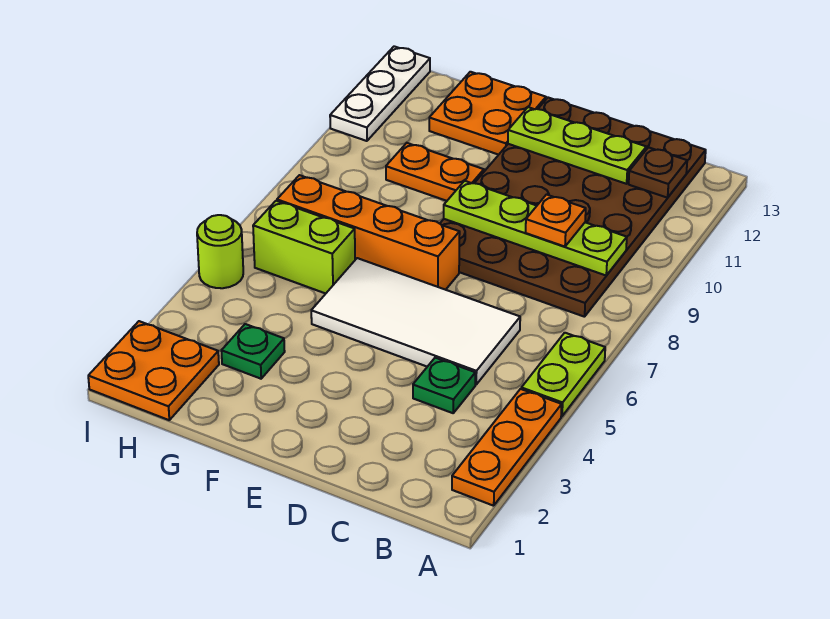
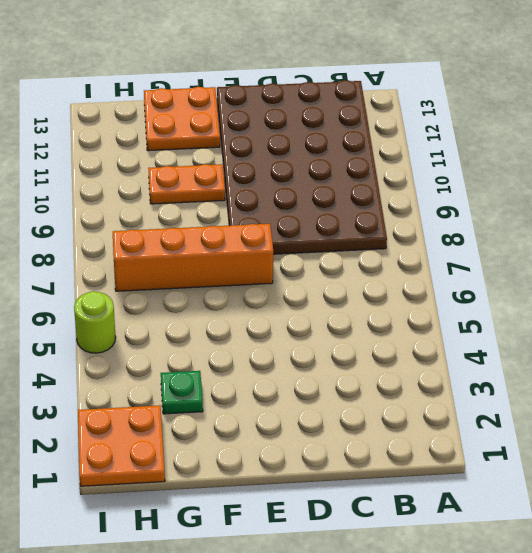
none -> orange plate A2:A4 level 1
none -> lime plate A5:A6 level 1
none -> green plate C4 level 1

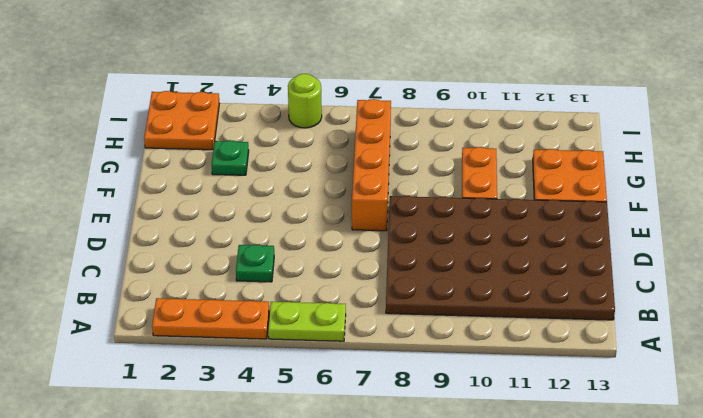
none -> white tile C5:F6 level 1
none -> lime brick G6:H6 level 1
none -> white plate I11:I13 level 1

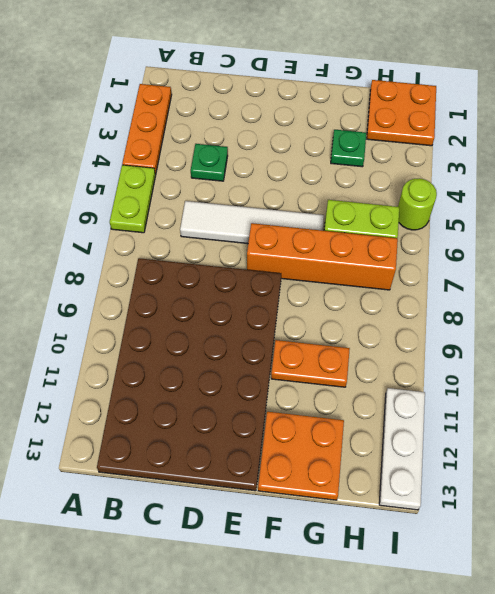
white tile C6:F6 level 1 -> white tile C5:F6 level 1
none -> lime plate B9:E9 level 2
none -> brown plate B12 level 2
none -> lime plate C12:E12 level 2

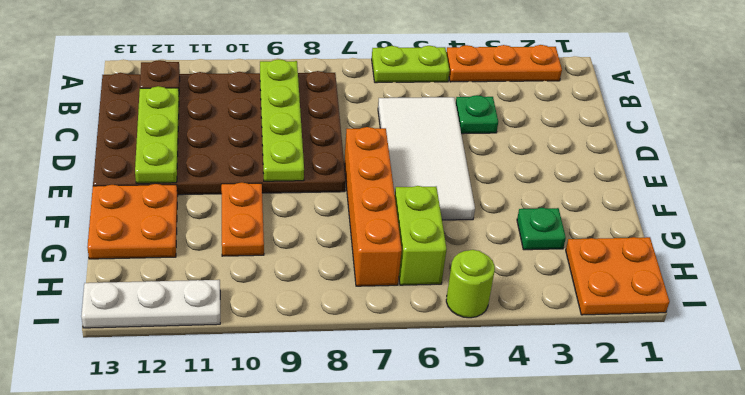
none -> orange plate C9 level 3

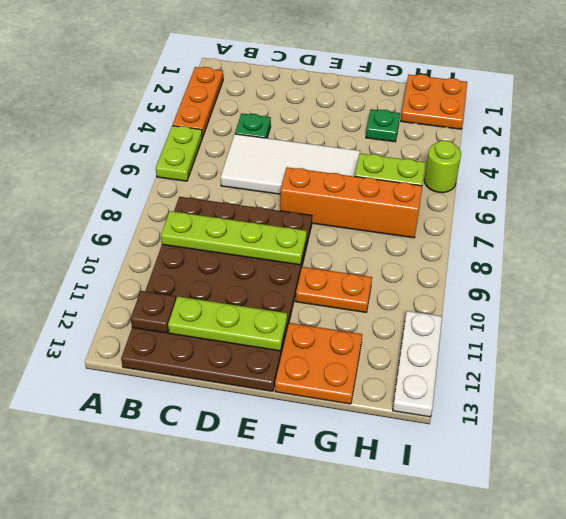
none -> orange plate C9 level 3

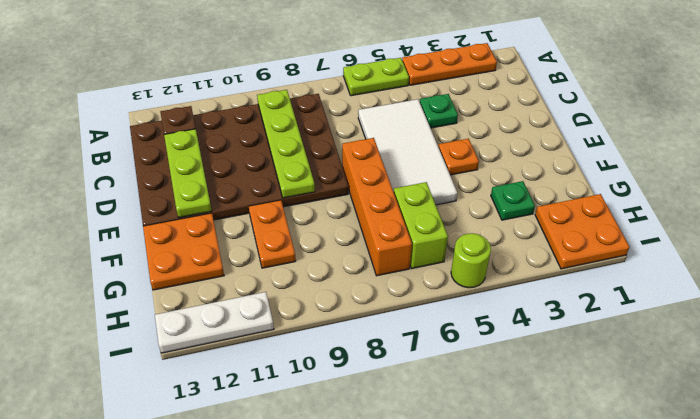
orange plate E4 level 1 -> orange plate C9 level 3

